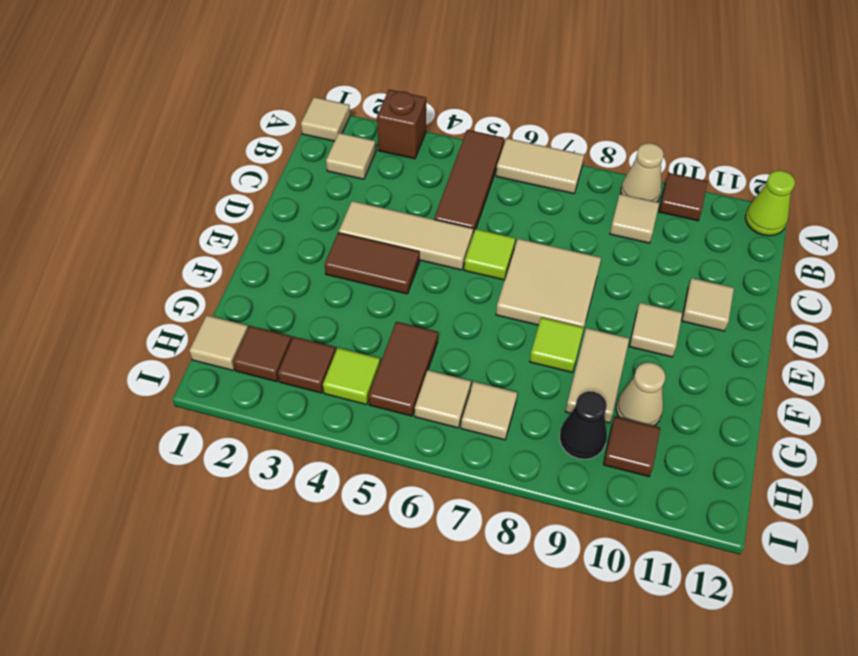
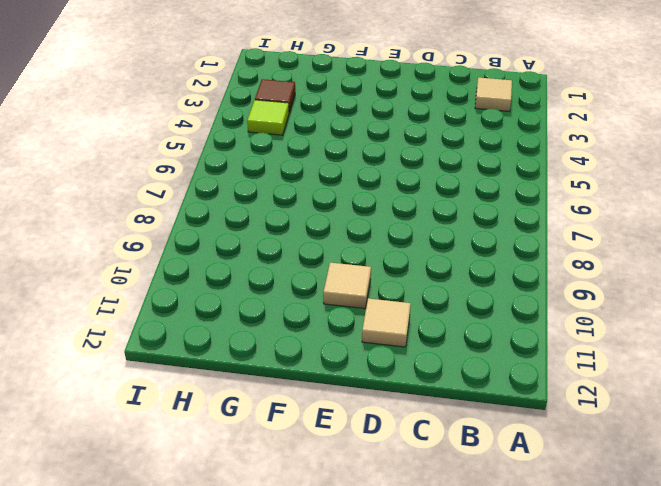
none -> tan tile A1 level 1
none -> brown brick A3 level 1
none -> brown tile A5:C5 level 1

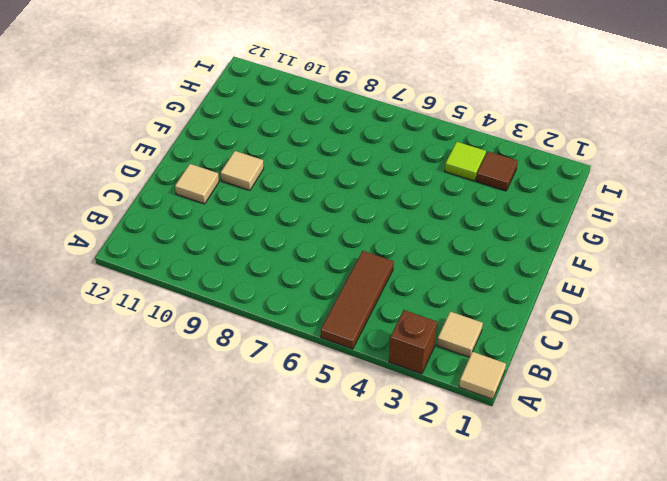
none -> tan tile A6:A7 level 1
none -> tan cone A9 level 1
none -> brown tile A10 level 1

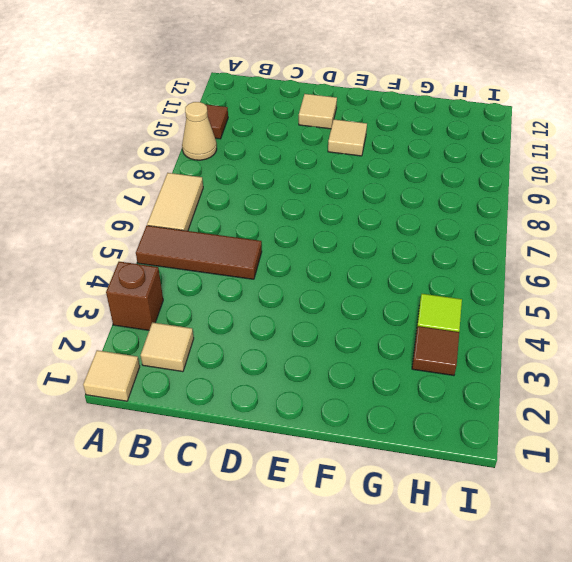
none -> lime cone A12 level 1
none -> tan tile B9 level 1
none -> tan tile D3:D5 level 1

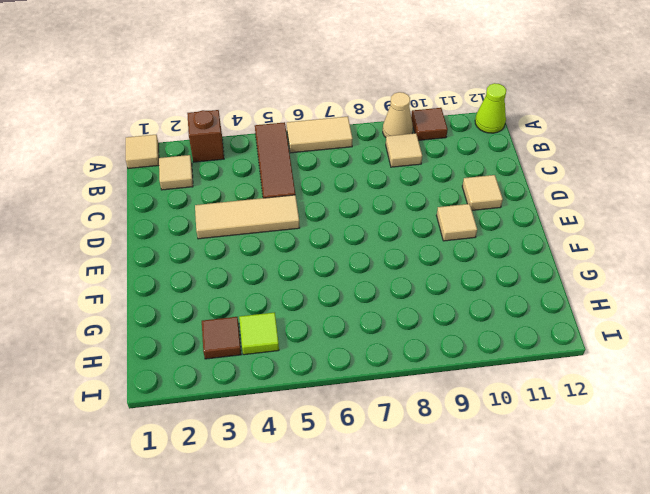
none -> lime tile D6 level 1
none -> tan tile D7:E8 level 1
none -> brown tile E3:E4 level 1

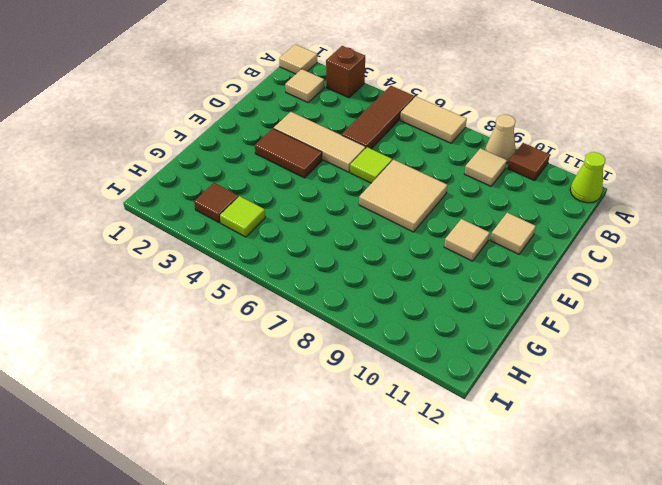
none -> lime tile F8 level 1
none -> tan tile F9:G9 level 1
none -> brown tile G5:H5 level 1

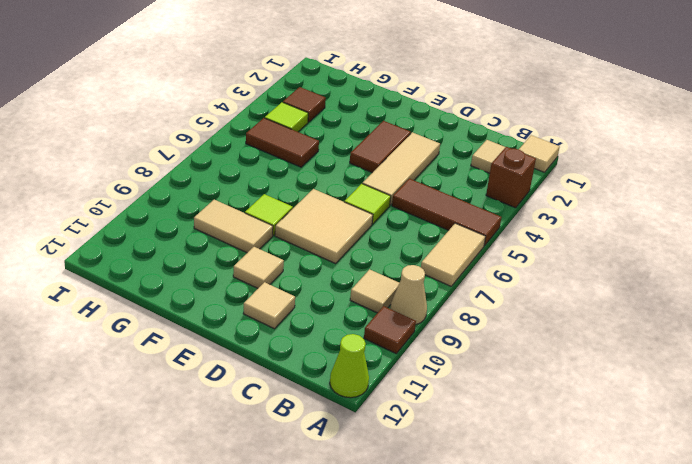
none -> tan cone G10 level 1
none -> tan tile H1 level 1
none -> brown tile H2 level 1

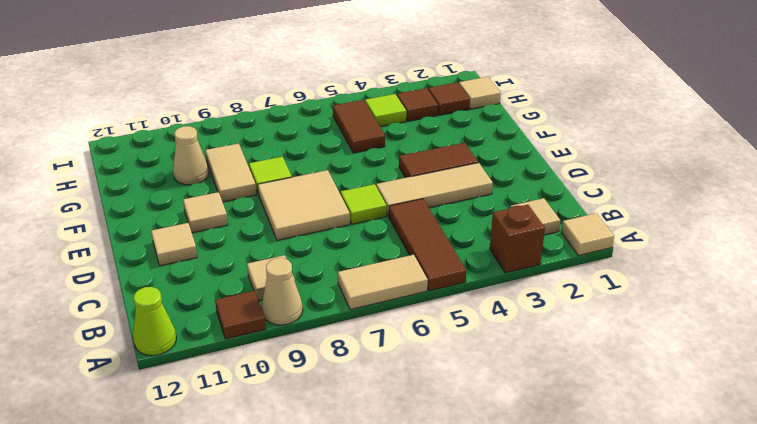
none -> tan tile H6 level 1
none -> tan tile H7 level 1
none -> black cone H9 level 1

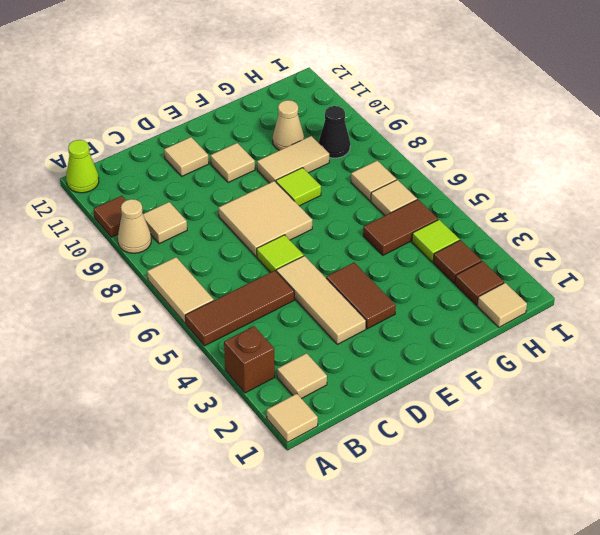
none -> brown tile H10 level 1

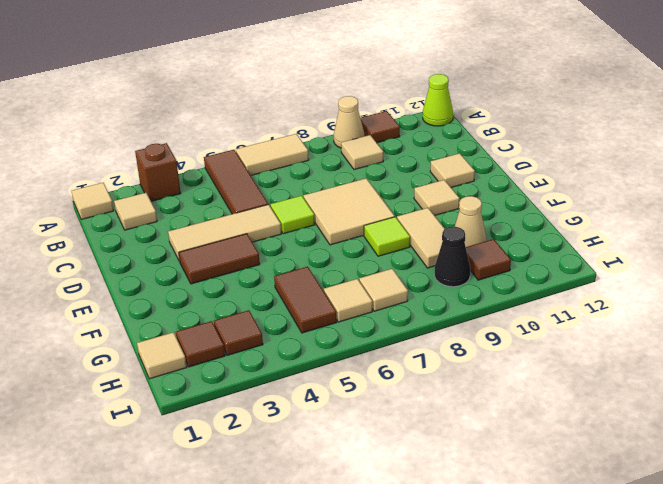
none -> lime tile H4 level 1

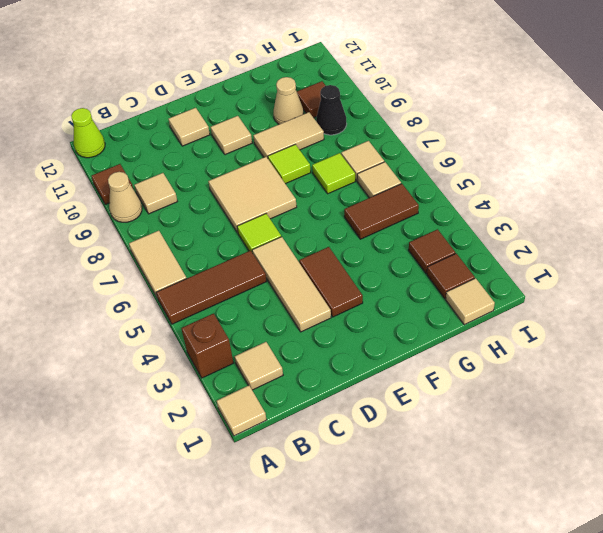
lime tile G7 level 1 -> lime tile H4 level 1

